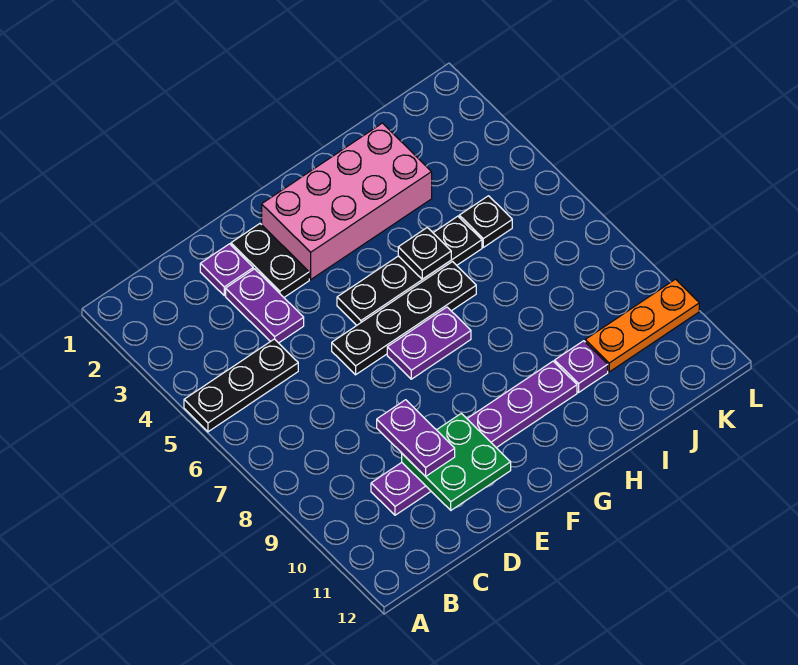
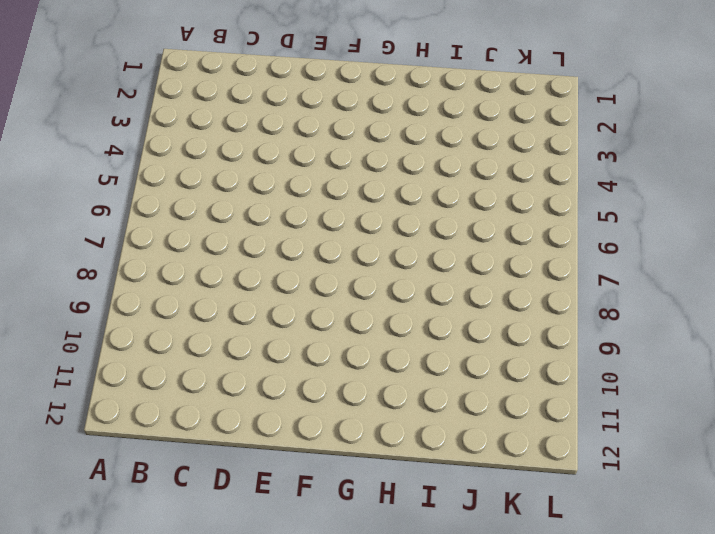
none -> black plate A5:C5 level 1
none -> purple plate C10:H10 level 1
none -> purple plate D2 level 1

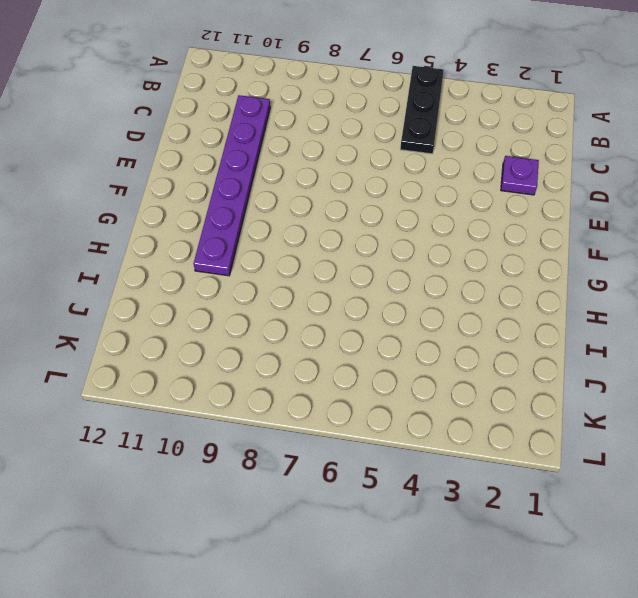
none -> purple plate D3:D4 level 1
none -> black plate E2:E3 level 1
none -> black plate E6:H6 level 1

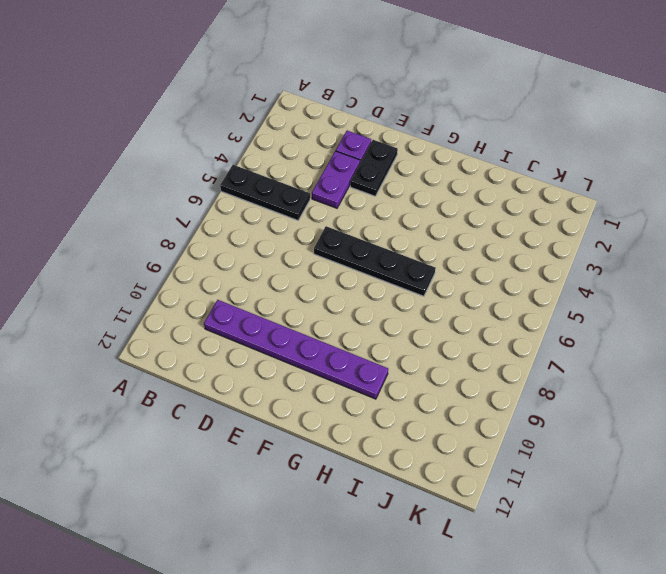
none -> pink brick F2:I3 level 1
none -> black plate F5:I5 level 1
none -> purple plate F7:G7 level 1

